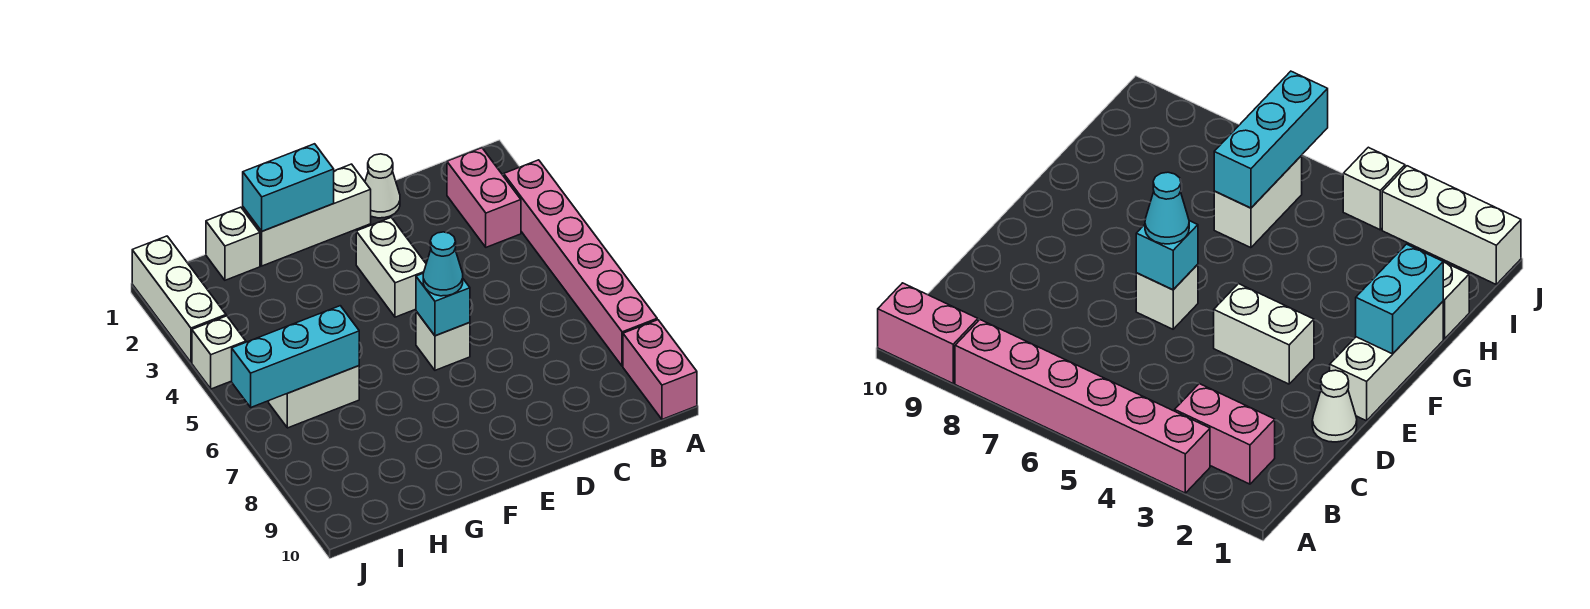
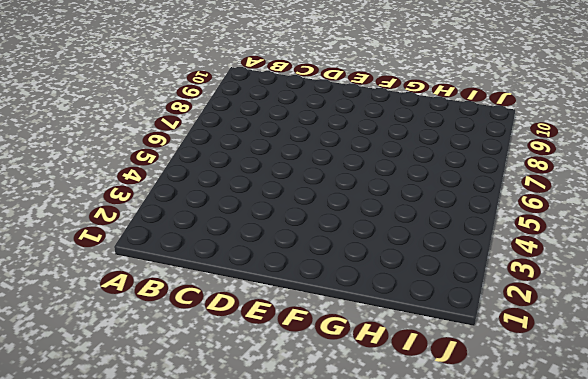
none -> pink brick A3:A8 level 1
none -> pink brick A9:A10 level 1
none -> pink brick B2:B3 level 1

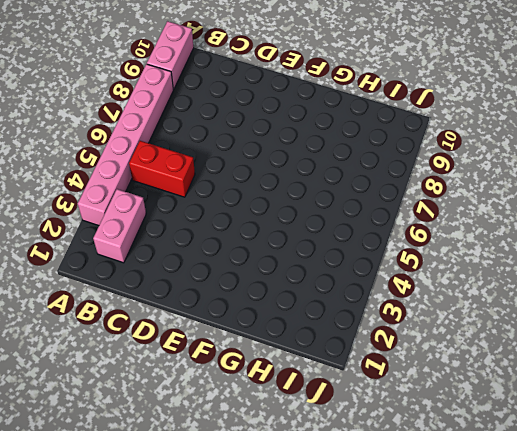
red brick B5:C5 level 1 -> none
none -> white cone D1 level 1
none -> white brick E1:G1 level 1
none -> white brick E3:E4 level 1

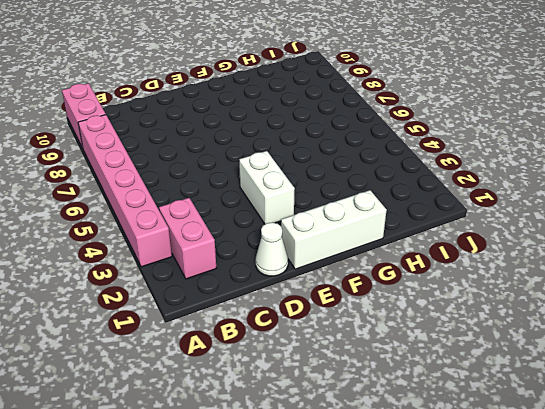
none -> white brick E6 level 1
none -> white brick H1 level 1
none -> white brick H6:I6 level 1

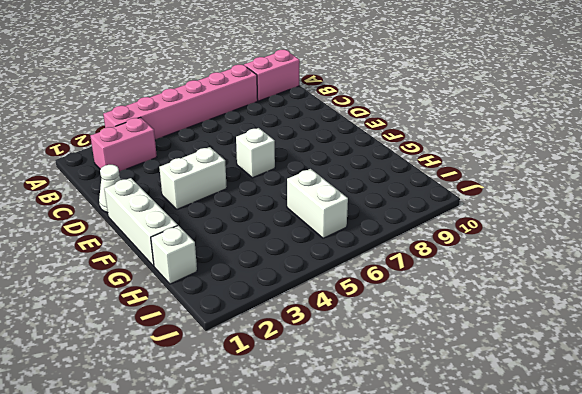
none -> white brick J1:J3 level 1
none -> white brick J4 level 1
none -> cyan brick E6 level 2

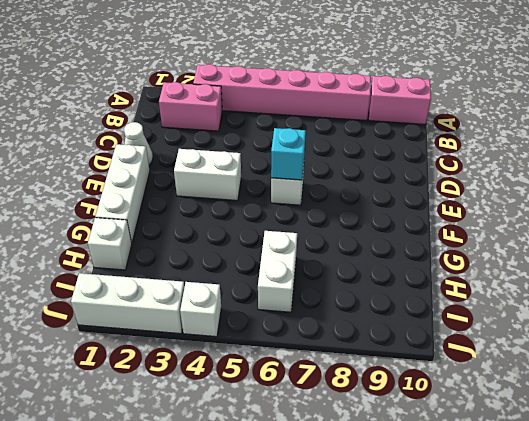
none -> cyan brick F1:G1 level 2
none -> cyan brick H6:J6 level 2
none -> cyan cone E6 level 3

